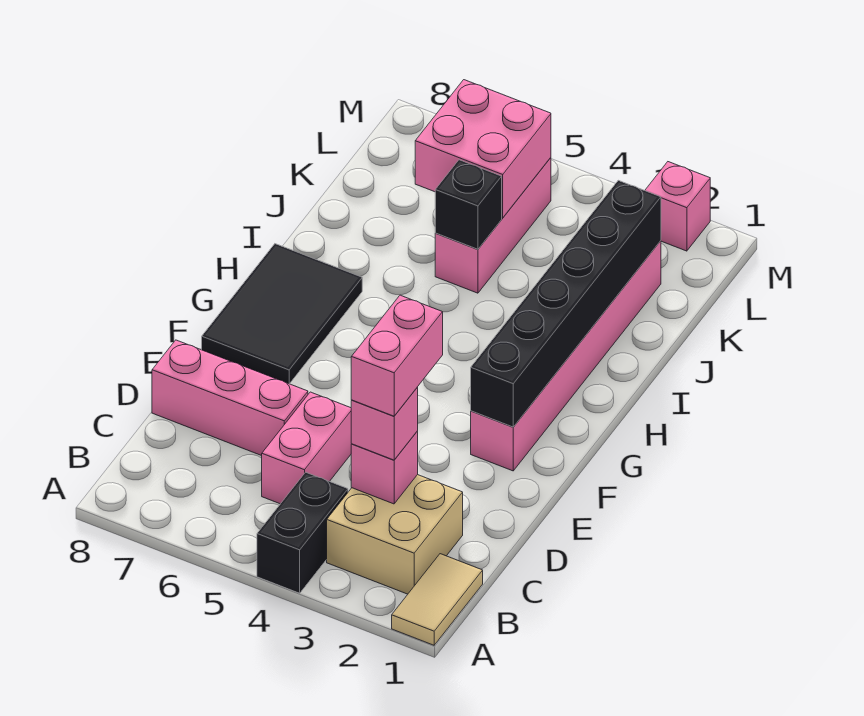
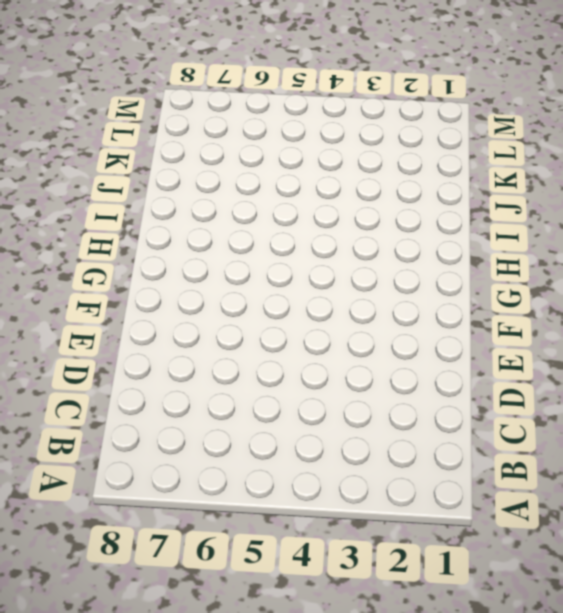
none -> tan tile A1:B1 level 1
none -> black brick A4:B4 level 1
none -> tan brick B2:C3 level 1

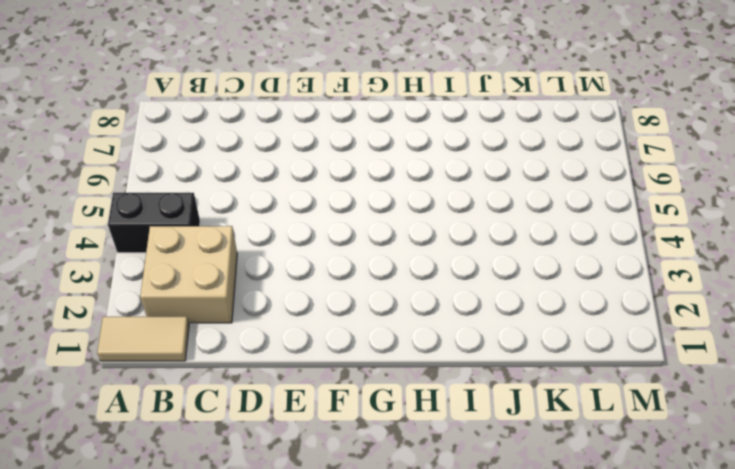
none -> pink brick C5:D5 level 1
none -> pink brick D6:D8 level 1
none -> pink brick F2:K2 level 1

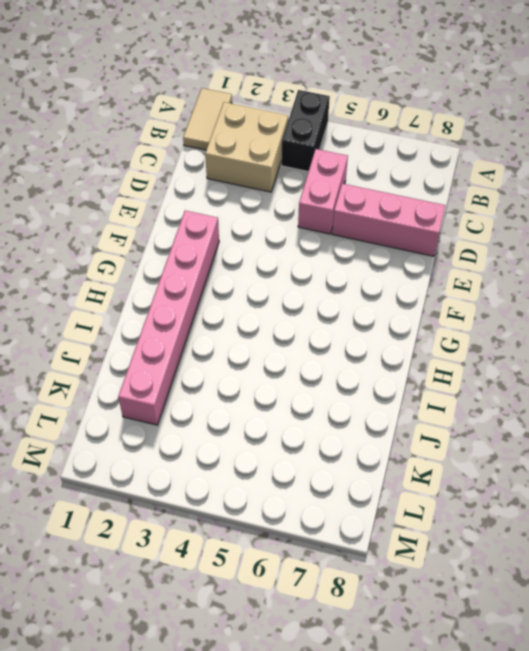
none -> black tile F7:H8 level 1
none -> pink brick J5:L5 level 1
none -> pink brick M2 level 1

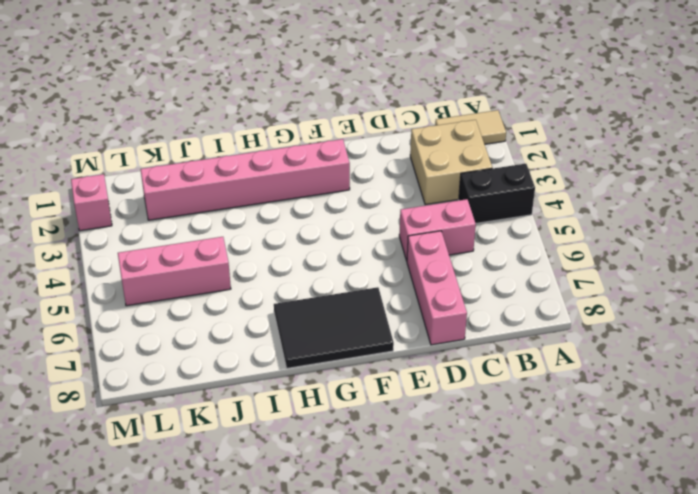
none -> pink brick C3 level 2
none -> black brick F2:K2 level 2
none -> black brick J5 level 2

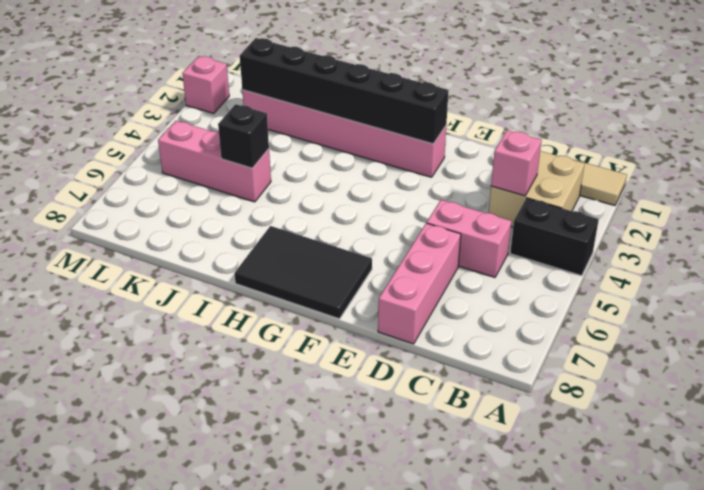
none -> pink brick K5:L6 level 2
none -> pink brick C3 level 3
none -> pink brick C3:D3 level 4

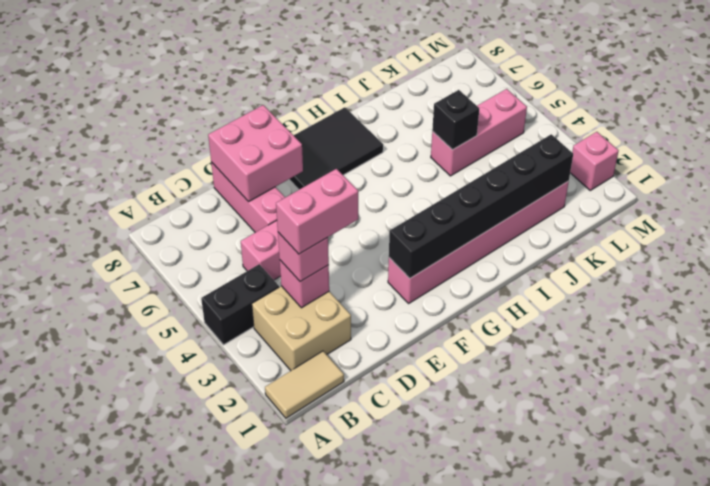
pink brick D7:E8 level 2 -> pink brick K5:L6 level 2

